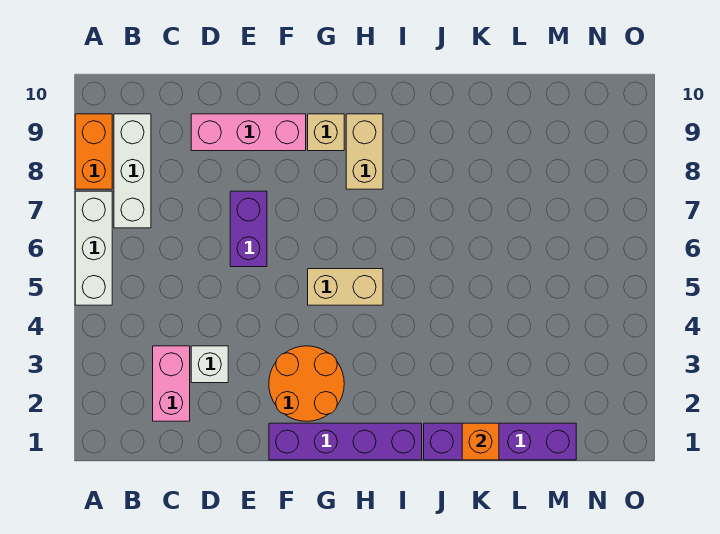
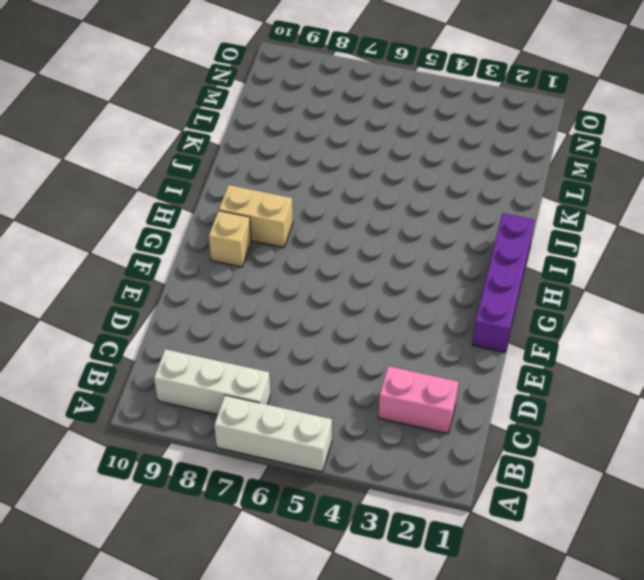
none -> orange brick A8:A9 level 1
none -> white brick D3 level 1
none -> pink brick D9:F9 level 1

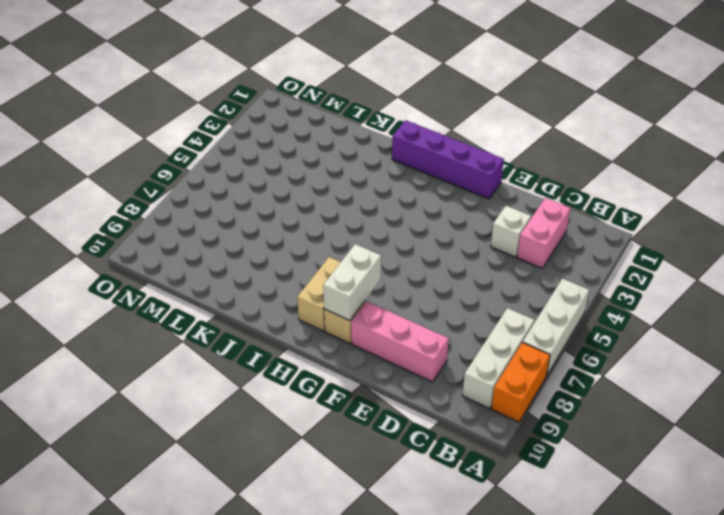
white brick G8:G9 level 2 -> none
none -> purple brick E6:E7 level 1
none -> orange round brick F2:G3 level 1
none -> tan brick G5:H5 level 1

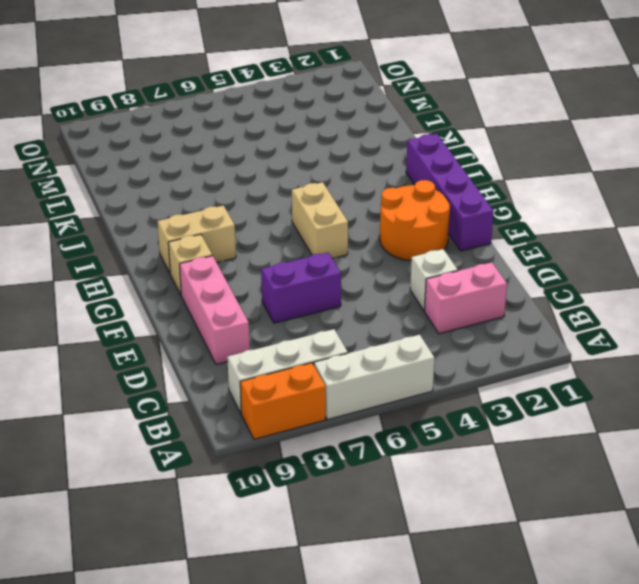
none -> purple brick J1:M1 level 1
none -> orange brick K1 level 2

